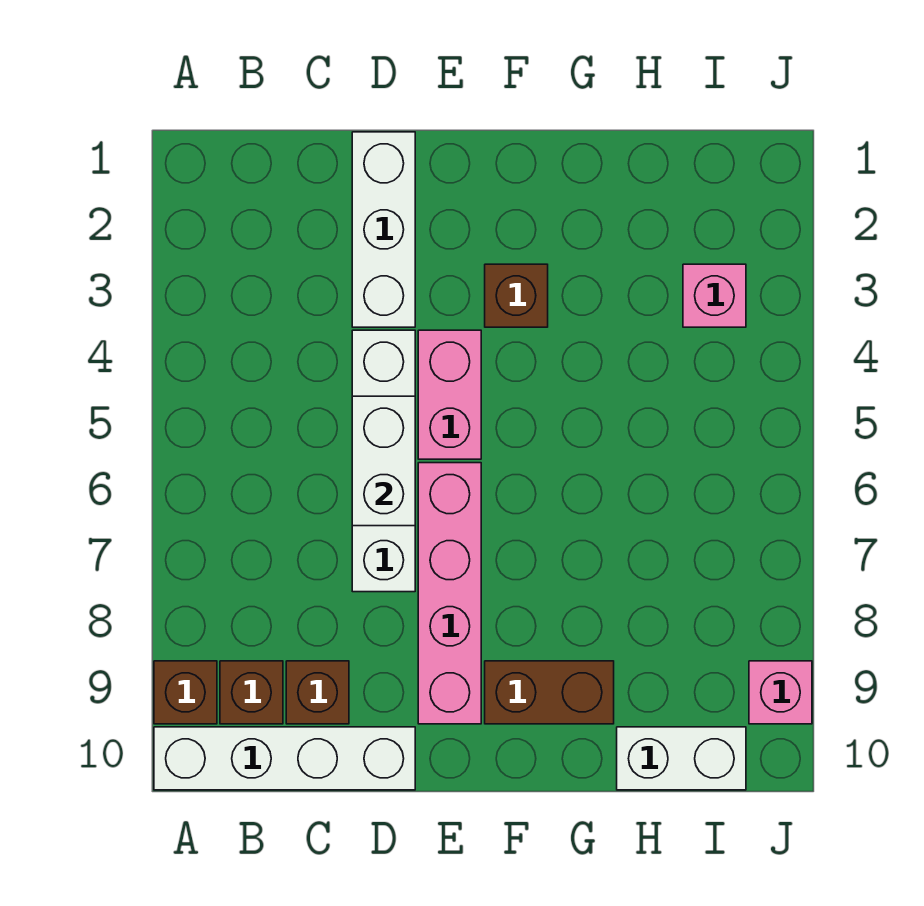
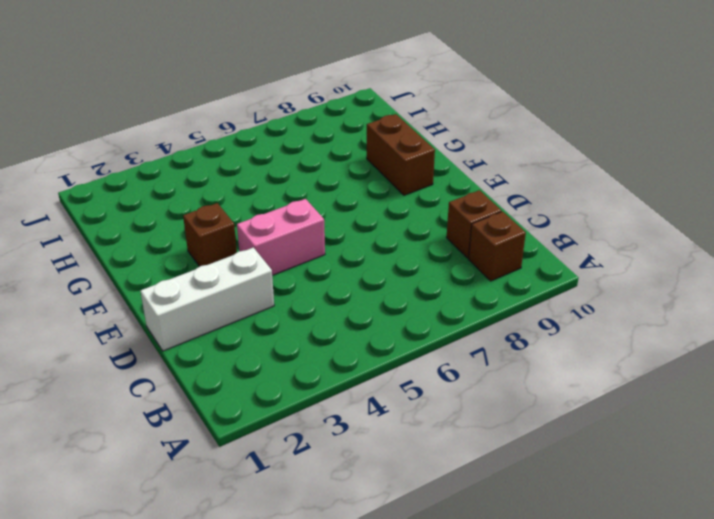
none -> brown brick A9 level 1
none -> white brick A10:D10 level 1
none -> white brick D4:D7 level 1

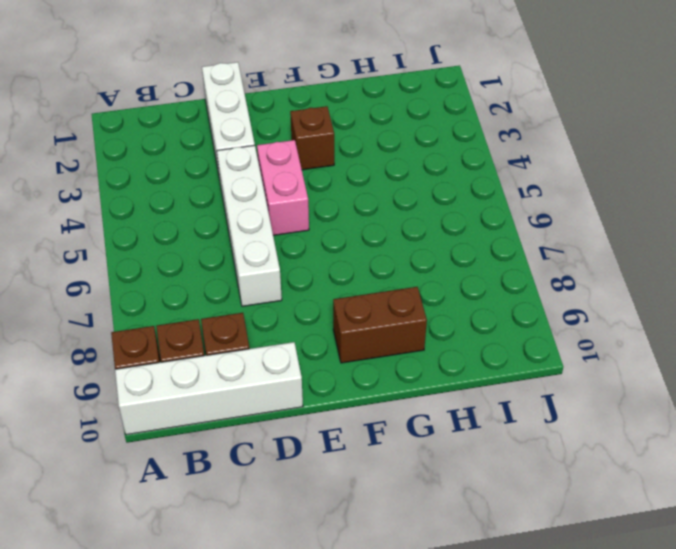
none -> pink brick E6:E9 level 1
none -> white brick H10:I10 level 1
none -> pink brick I3 level 1

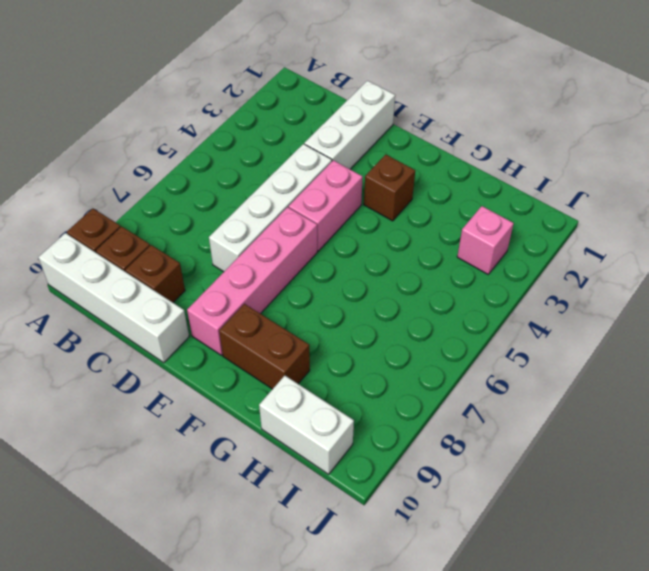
none -> pink brick J9 level 1
none -> white brick D5:D6 level 2

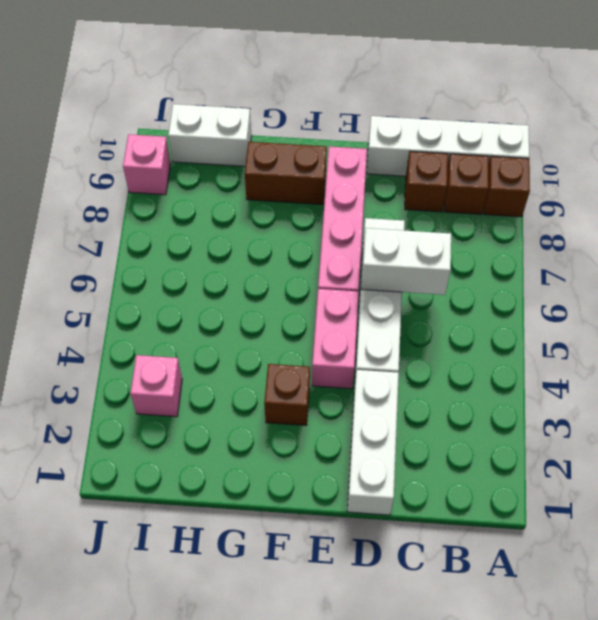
white brick C6:D6 level 2 -> white brick D5:D6 level 2

